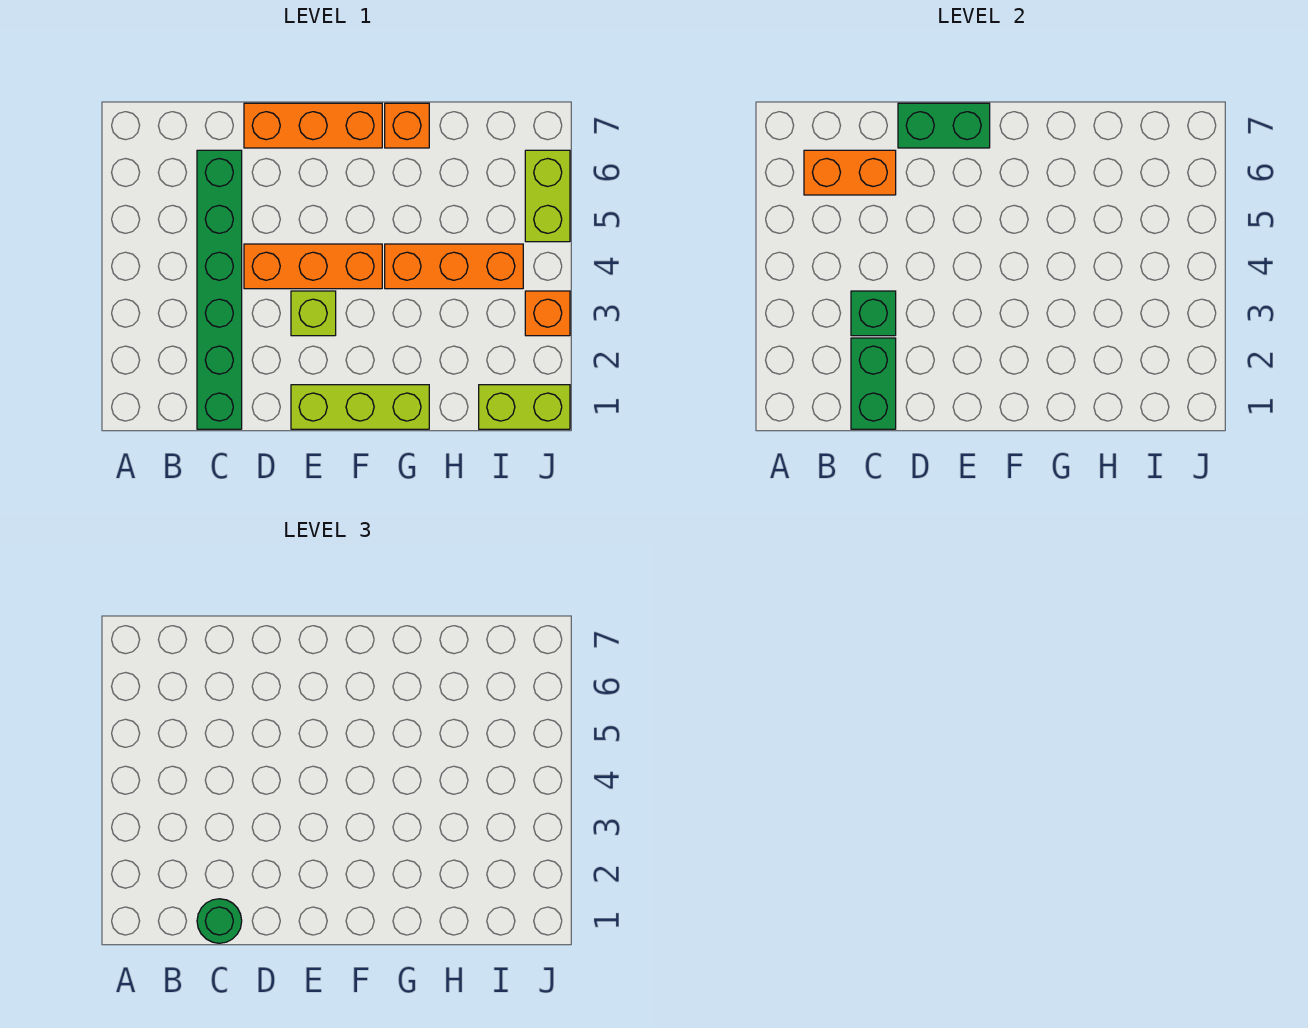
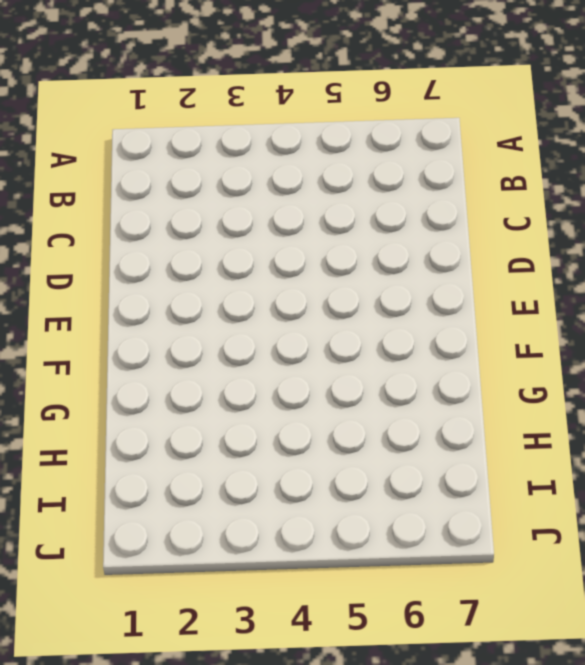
none -> green brick C1:C6 level 1
none -> orange brick D4:F4 level 1
none -> orange brick D7:F7 level 1

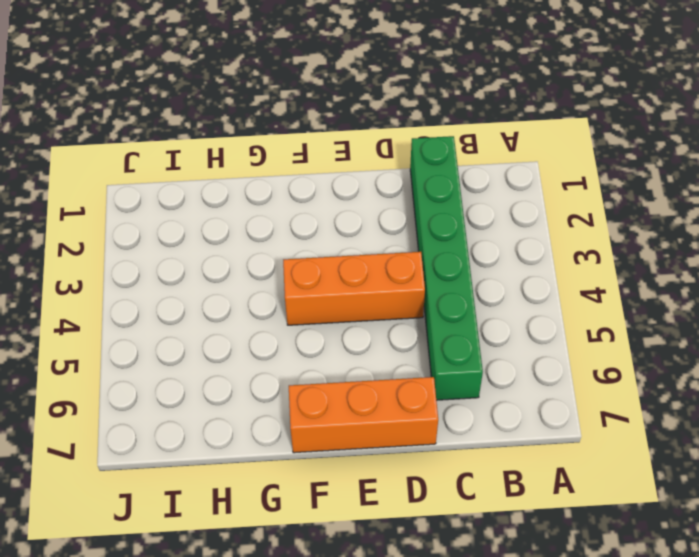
none -> lime brick E1:G1 level 1
none -> lime brick E3 level 1
none -> orange brick G4:I4 level 1

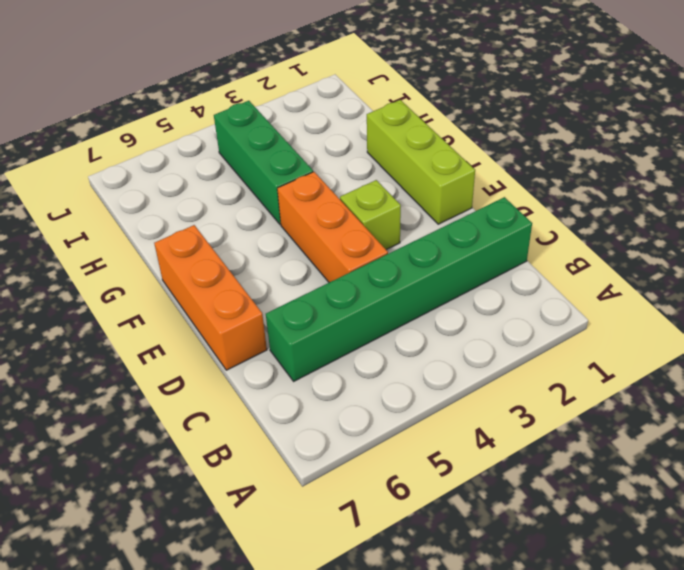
green brick G4:I4 level 1 -> orange brick G4:I4 level 1
none -> orange brick G7 level 1
none -> lime brick I1:J1 level 1
none -> orange brick J3 level 1

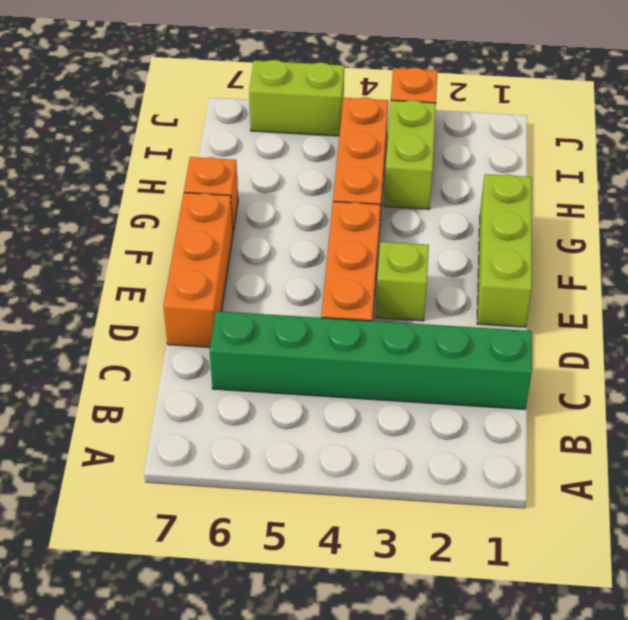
lime brick H3:I3 level 1 -> lime brick I1:J1 level 1
none -> orange brick B6:C6 level 2
none -> green brick C1:C2 level 2
none -> green brick C3 level 2

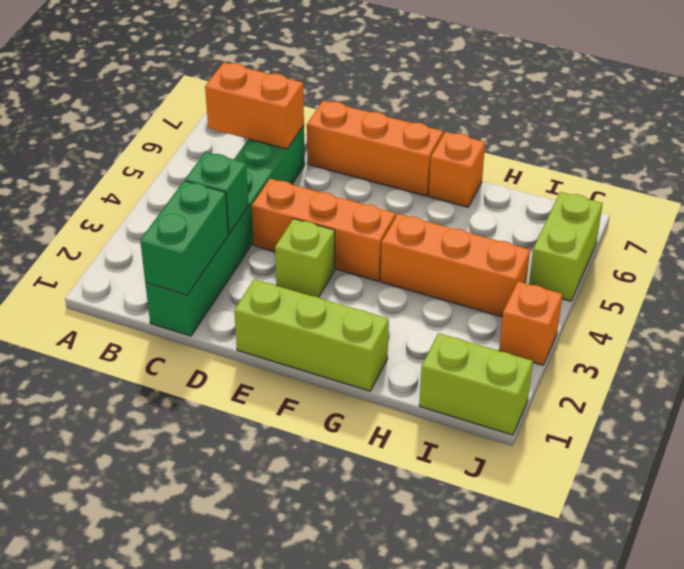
none -> green brick D7:E7 level 2
none -> green round brick C1 level 3

